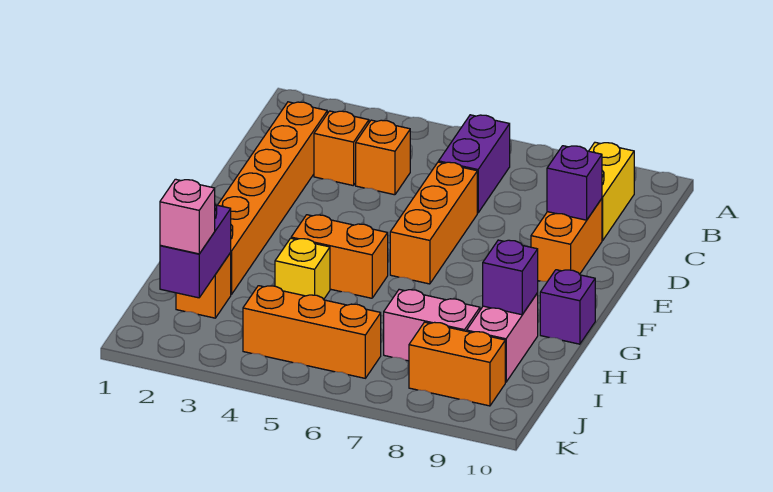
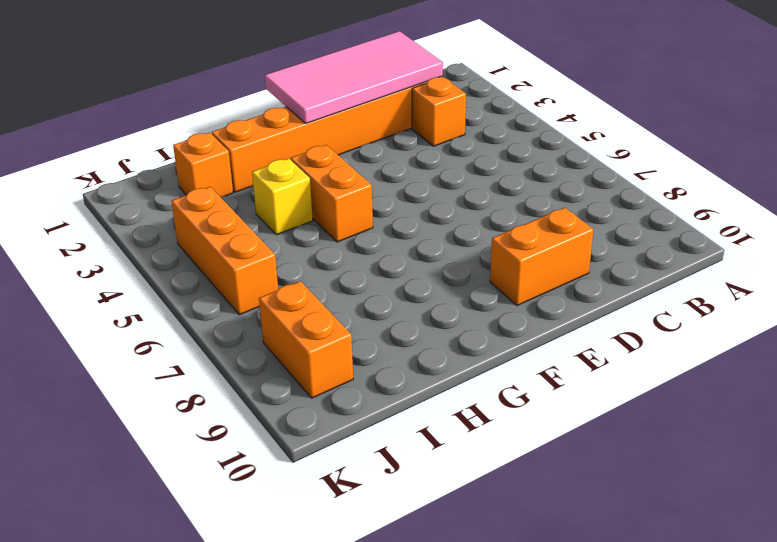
pink tile C1:F2 level 2 -> none
none -> purple brick B6:C6 level 1
none -> yellow brick B9:C9 level 1
none -> orange brick C4 level 1

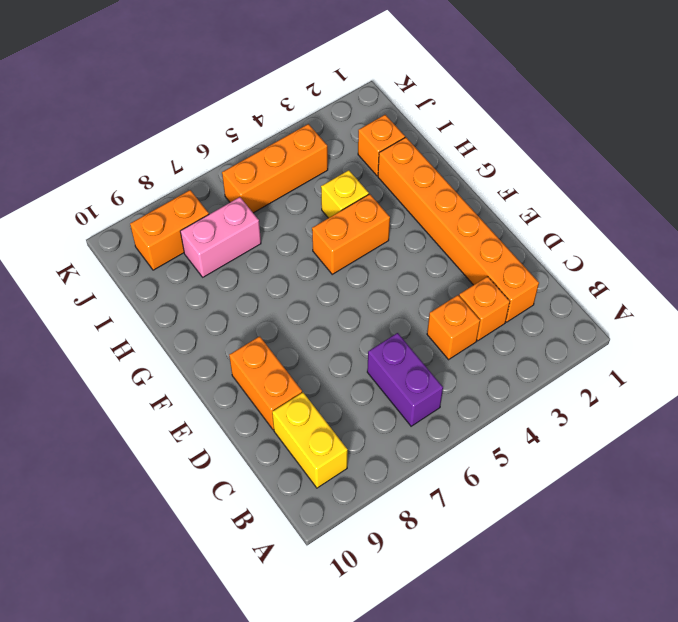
none -> orange brick D6:F6 level 1
none -> purple brick G10 level 1
none -> pink brick H9:I9 level 1

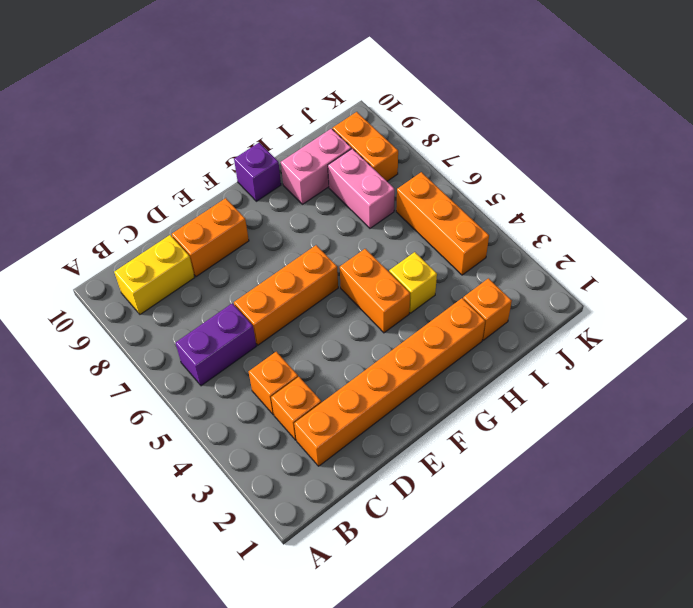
none -> purple brick D9 level 2
none -> purple brick H9 level 2
none -> purple brick I2:J2 level 2

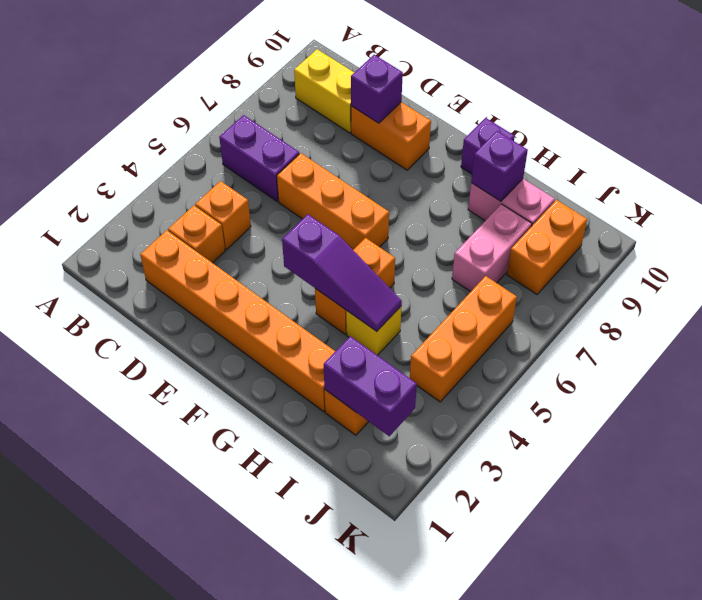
purple slope F4:H4 level 2 top F -> none
none -> pink brick J2 level 3

